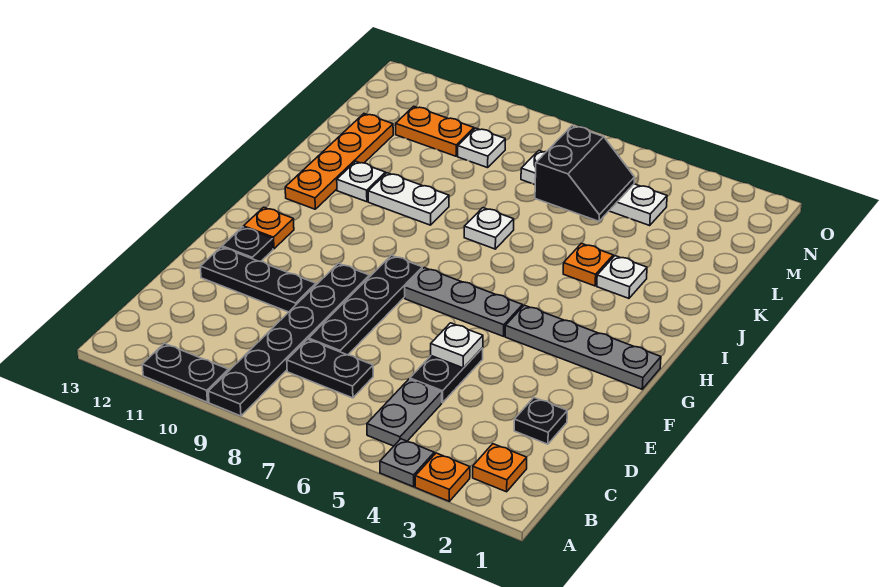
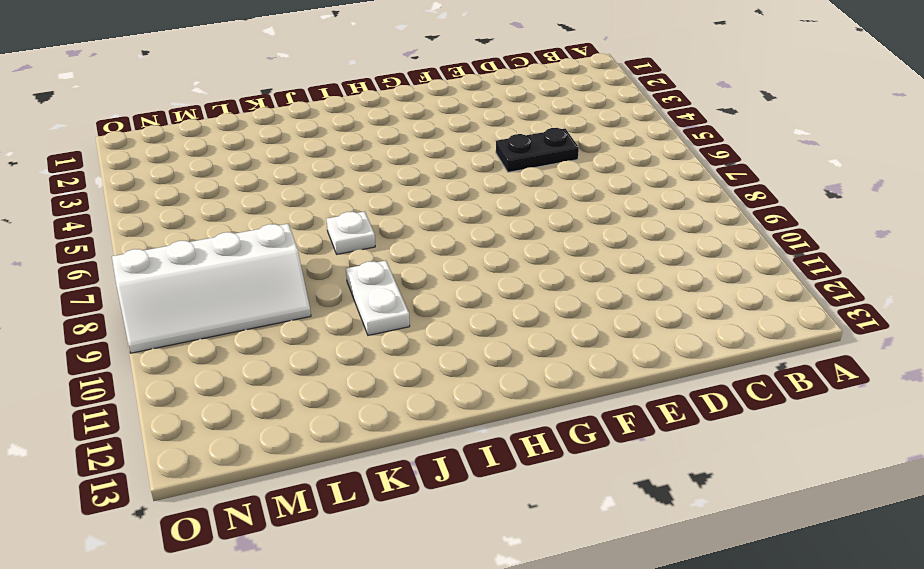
white slope L8:O9 level 1 top 8 -> white plate M9 level 1
none -> orange plate A3 level 1
none -> grey plate A4 level 1
none -> black plate A9:F9 level 1

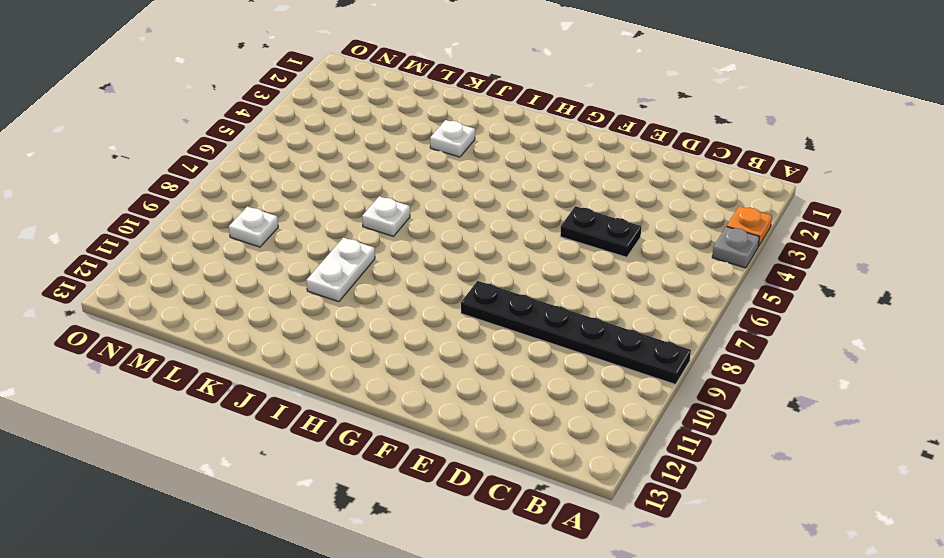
none -> black plate A10:A11 level 1
none -> orange plate B2 level 1
none -> grey plate B5:C5 level 1

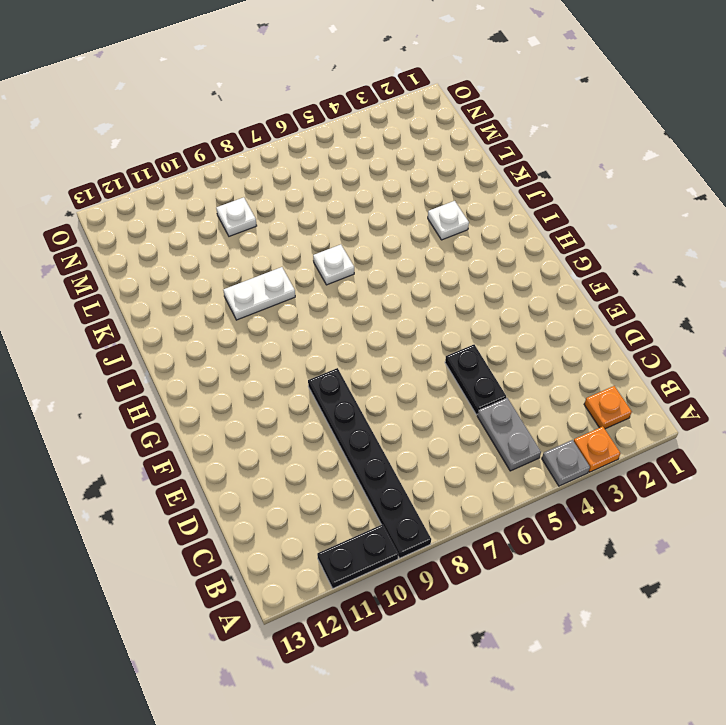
none -> black plate C7:C8 level 1
none -> black plate D2 level 1
none -> black plate D8:G8 level 1

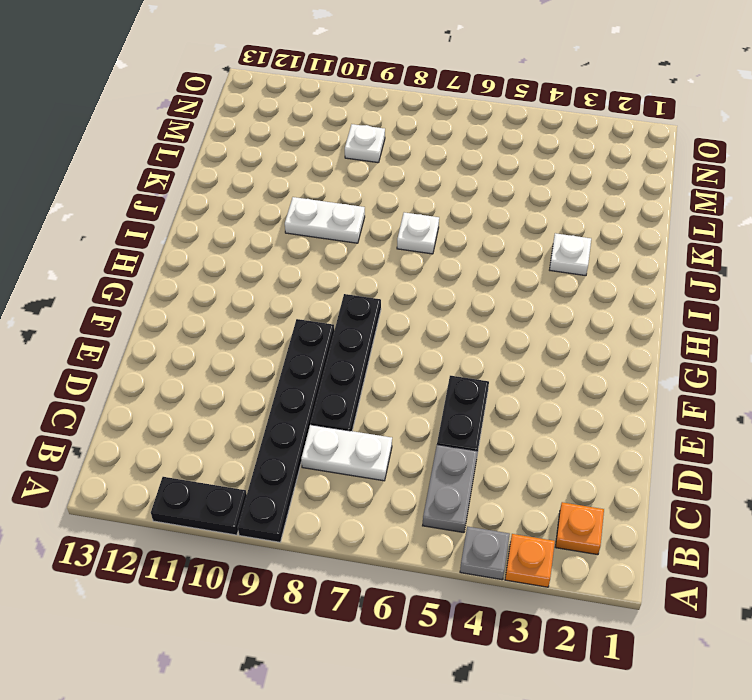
white plate C7:C8 level 1 -> black plate C7:C8 level 1
none -> black plate D2 level 1
none -> black plate E10:E12 level 1
none -> black plate F12 level 1

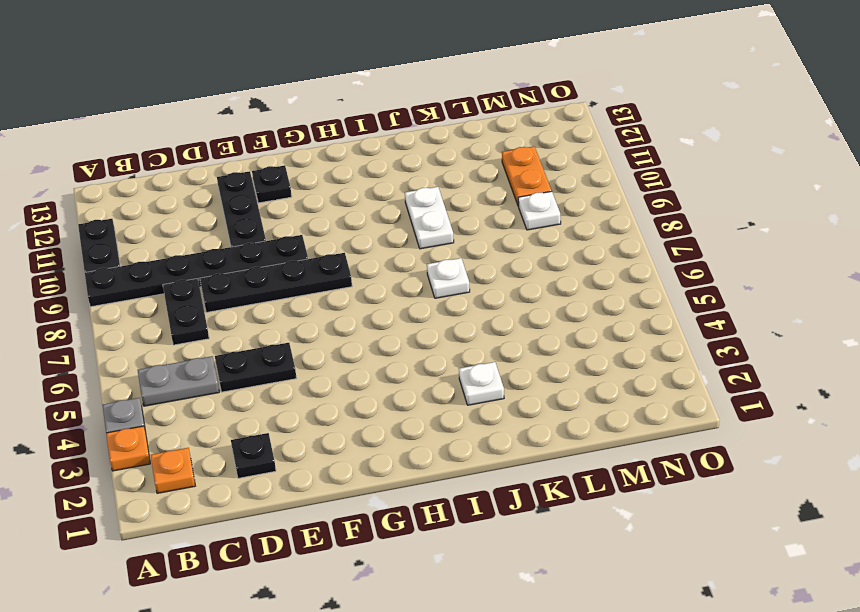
none -> grey plate G1:G4 level 1
none -> grey plate G5:G7 level 1
none -> orange plate G12 level 1

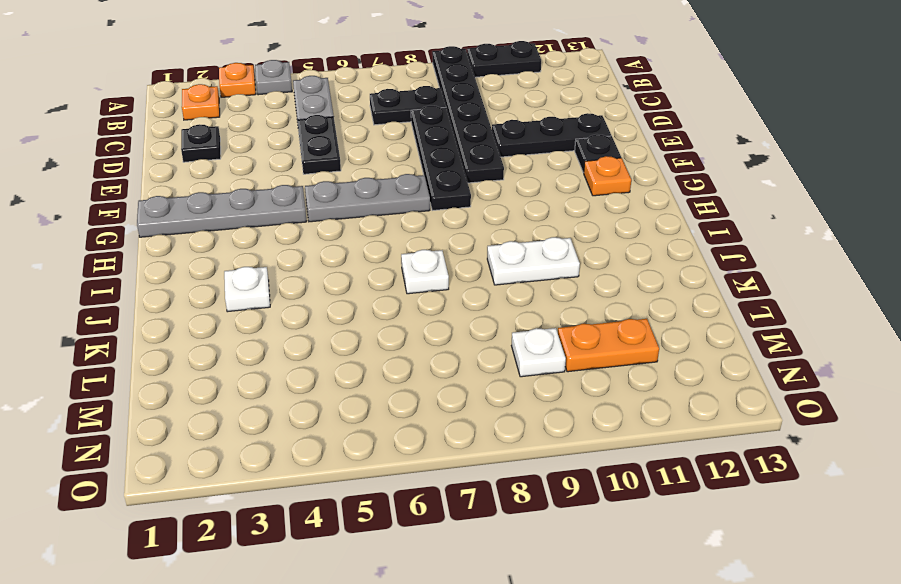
none -> orange plate I12:L12 level 1
none -> orange plate J4 level 1
none -> white plate J11 level 1

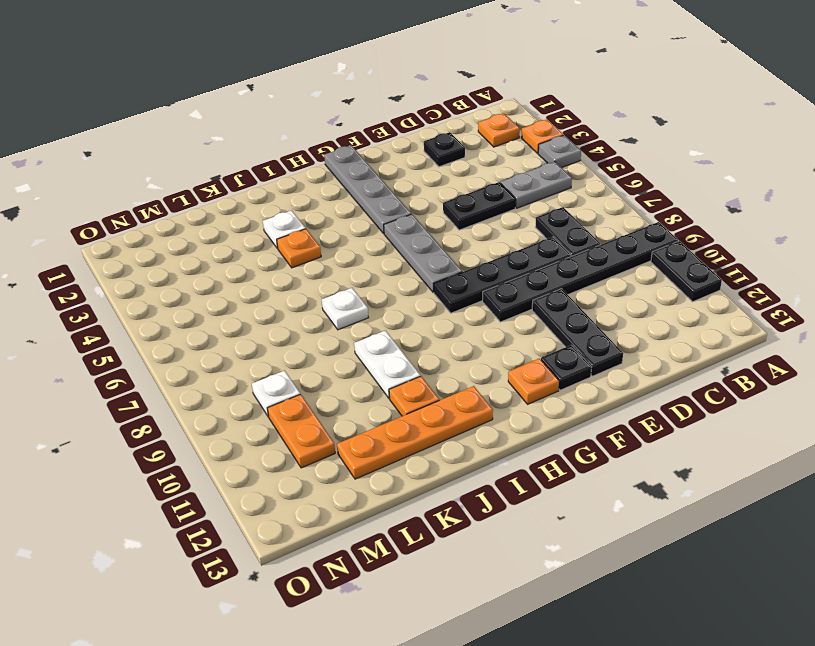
orange plate J11 level 1 -> white plate J11 level 1
none -> white plate M4:M7 level 1
none -> white plate E5 level 2
none -> black slope L5:M6 level 2 top 6

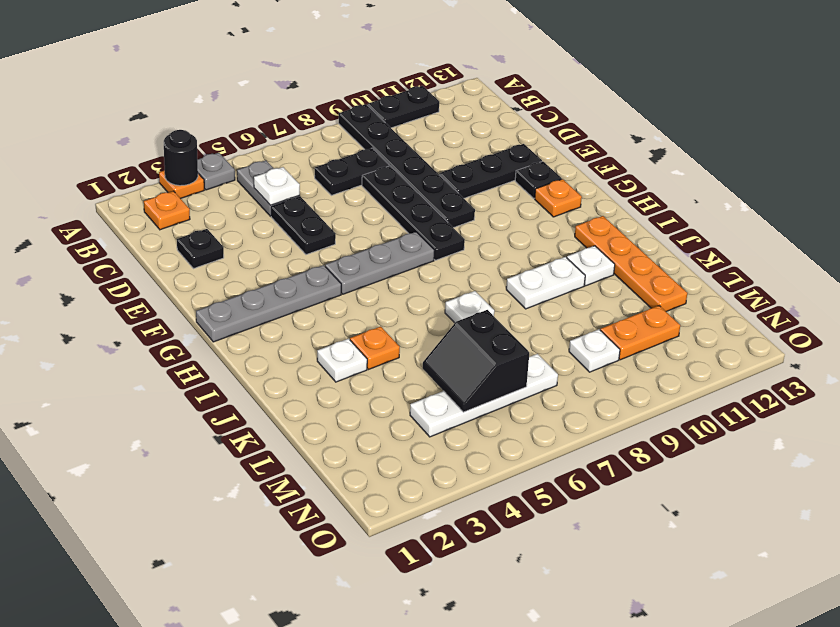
black round brick A3 level 2 -> none
white plate C5 level 2 -> white plate E5 level 2

